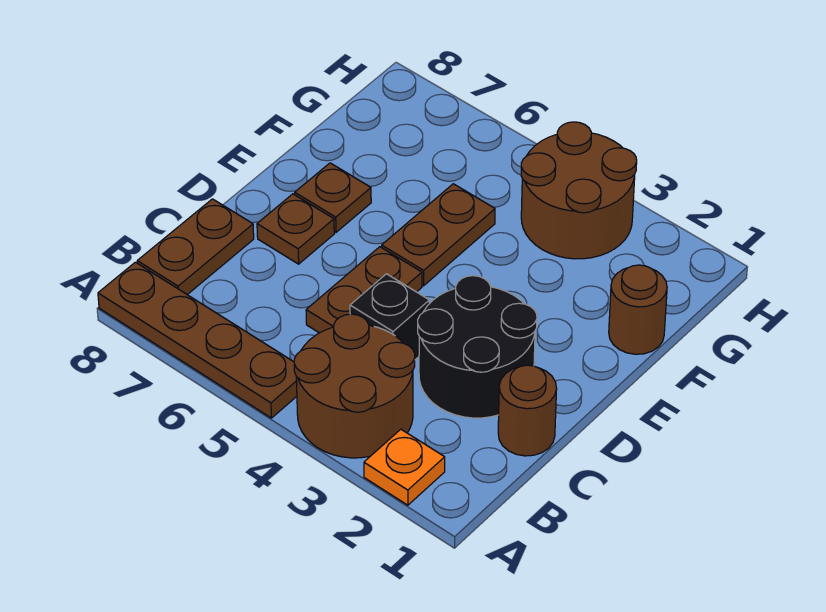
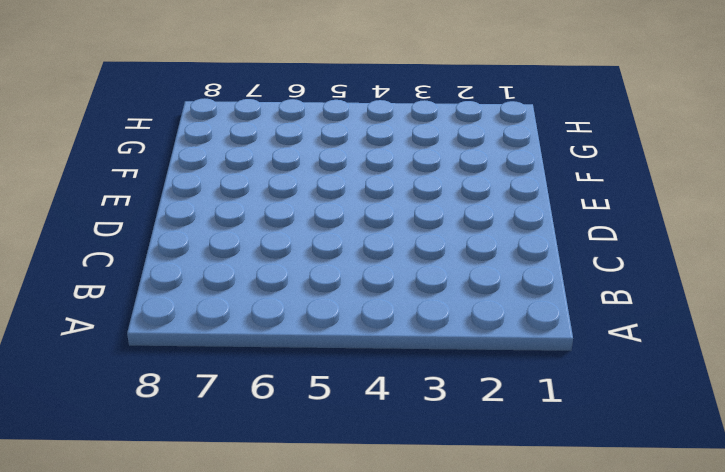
none -> orange plate A2 level 1
none -> brown round brick A3:B4 level 1
none -> brown plate A5:A8 level 1

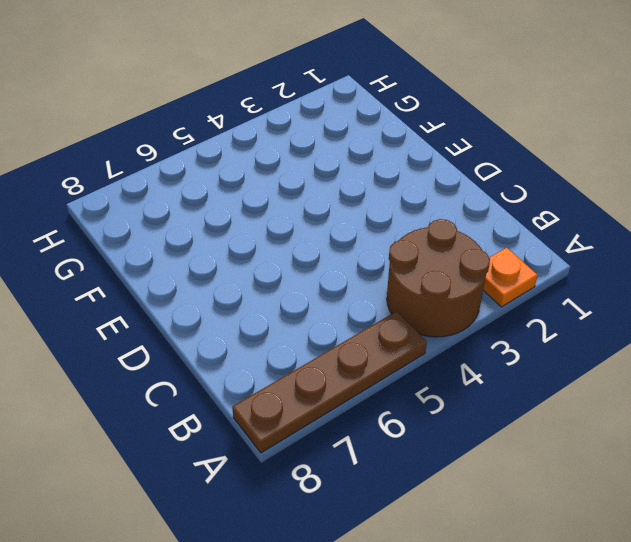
none -> brown plate B8:C8 level 1
none -> brown round brick C1 level 1
none -> black round brick C2:D3 level 1

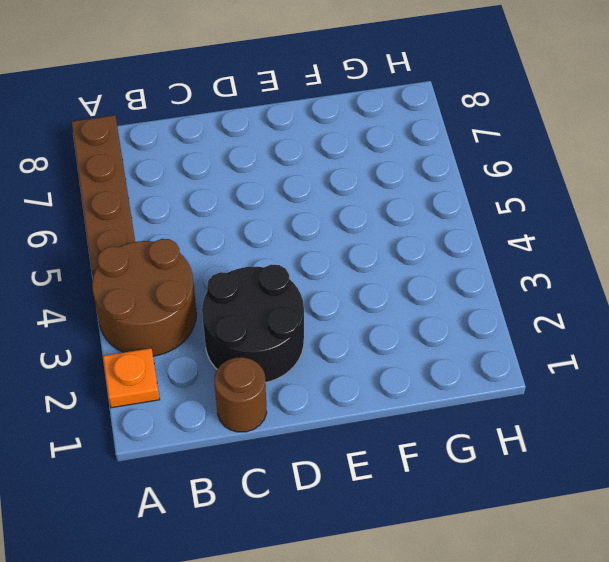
none -> brown plate B8:C8 level 1
none -> black brick C4 level 1
none -> brown plate C5:D5 level 1

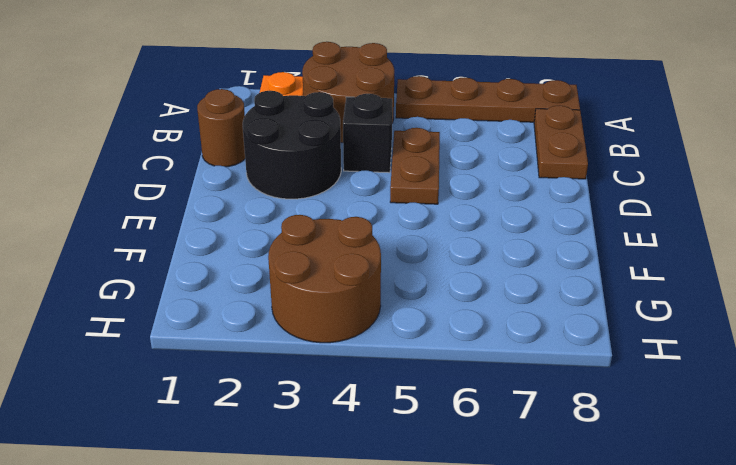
none -> brown plate D7 level 1
none -> brown plate E5:F5 level 1
none -> brown plate E7 level 1

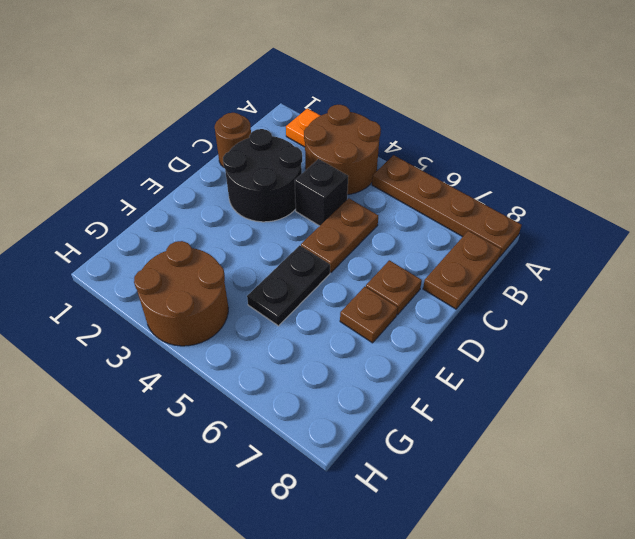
black plate E5:F5 level 1 -> brown plate E5:F5 level 1
none -> brown round brick F1 level 1

